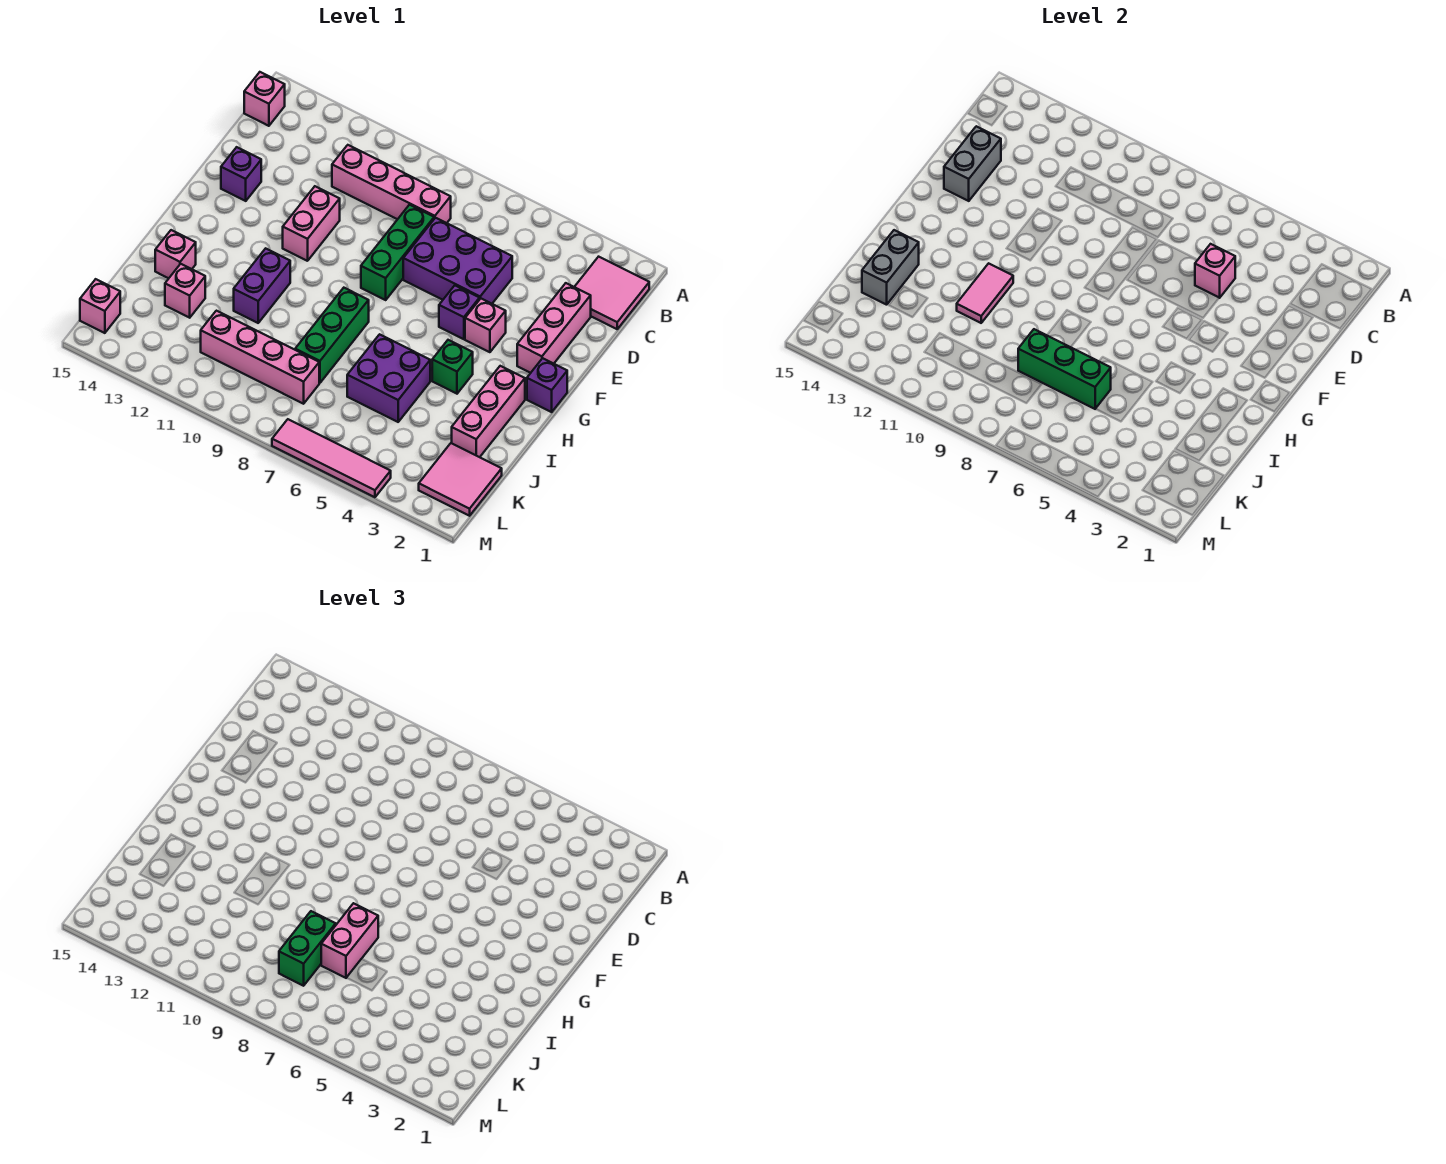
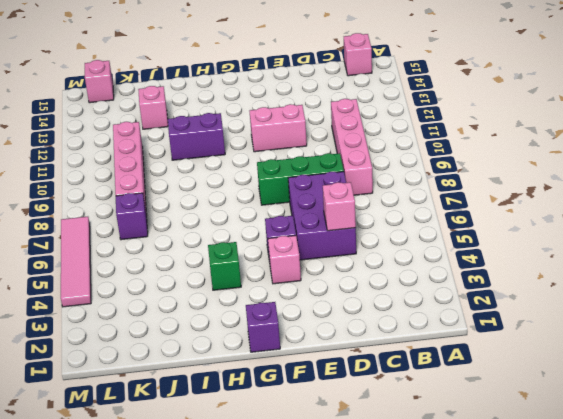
purple brick K7 level 1 -> purple brick E14 level 1
none -> pink tile B1:C2 level 1
none -> pink brick D2:F2 level 1
none -> pink brick H2:J2 level 1

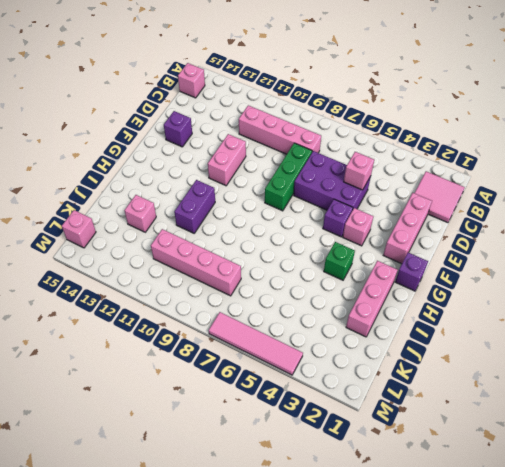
none -> green brick H8:J8 level 1
none -> purple brick I5:J6 level 1
none -> pink brick I14 level 1

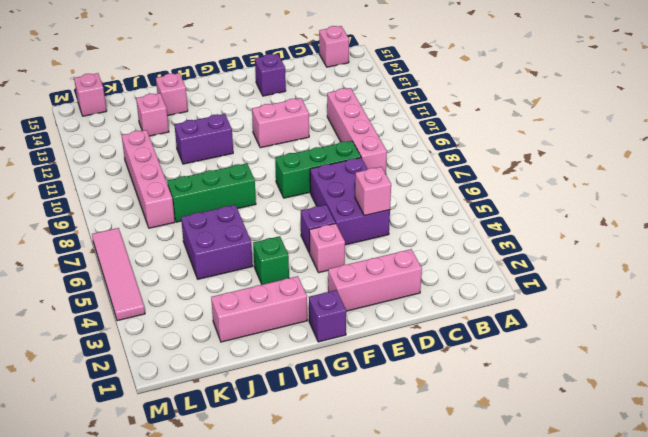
none -> pink tile B1:C2 level 1
none -> pink tile K1:L2 level 1
none -> grey brick D14:E14 level 2

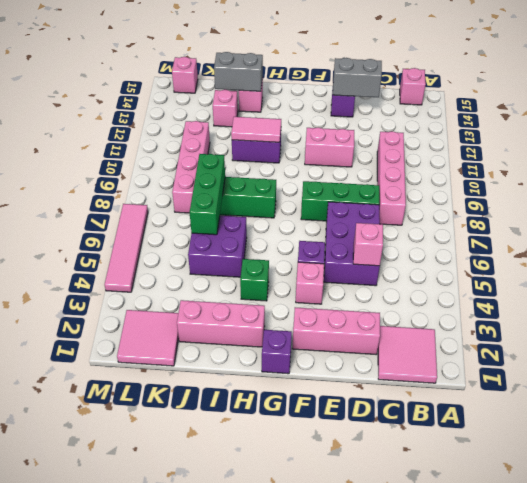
none -> pink brick I7:J7 level 3
none -> green brick J8:K8 level 3

